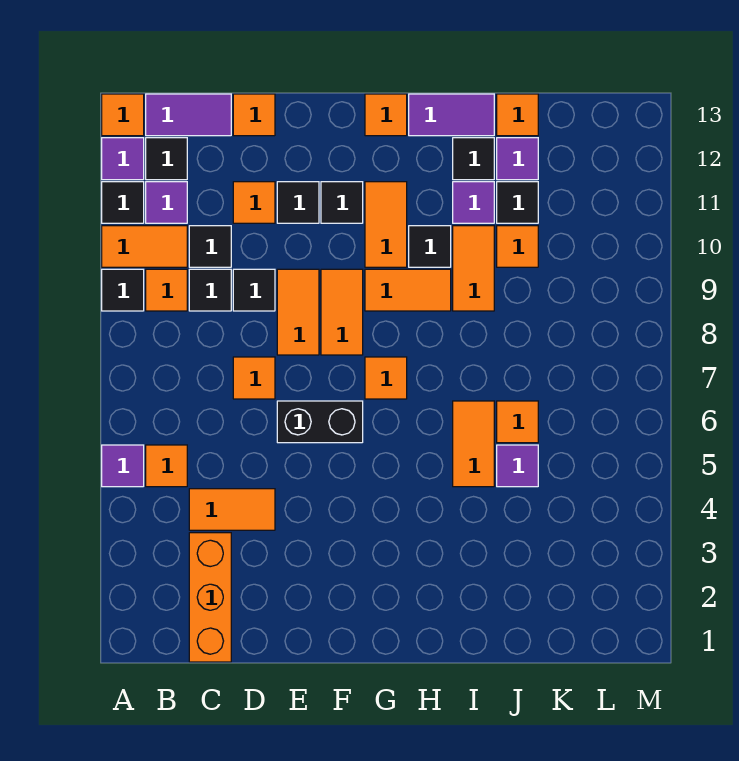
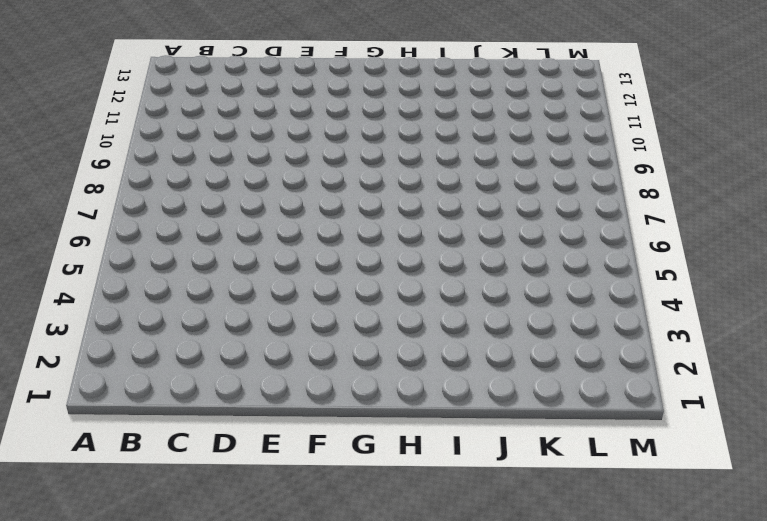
none -> purple tile A5 level 1
none -> black tile A9 level 1
none -> orange tile A10:B10 level 1
none -> black tile A11 level 1

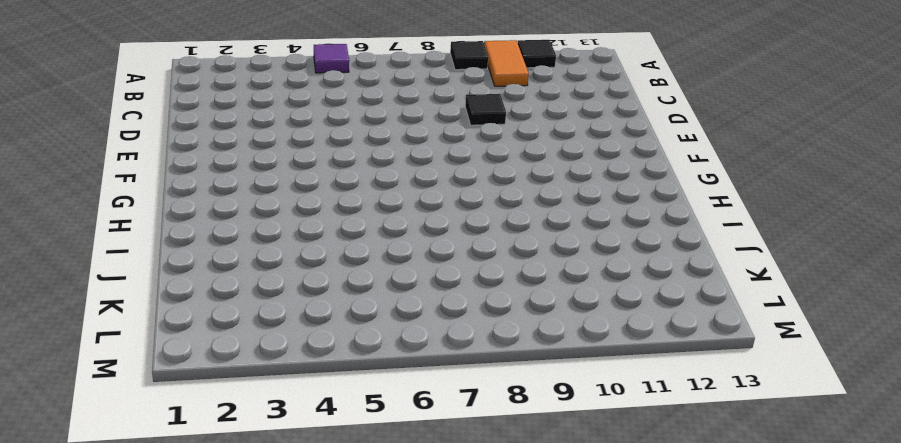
none -> purple tile A12 level 1
none -> orange tile A13 level 1
none -> orange tile B5 level 1
none -> orange tile B9 level 1

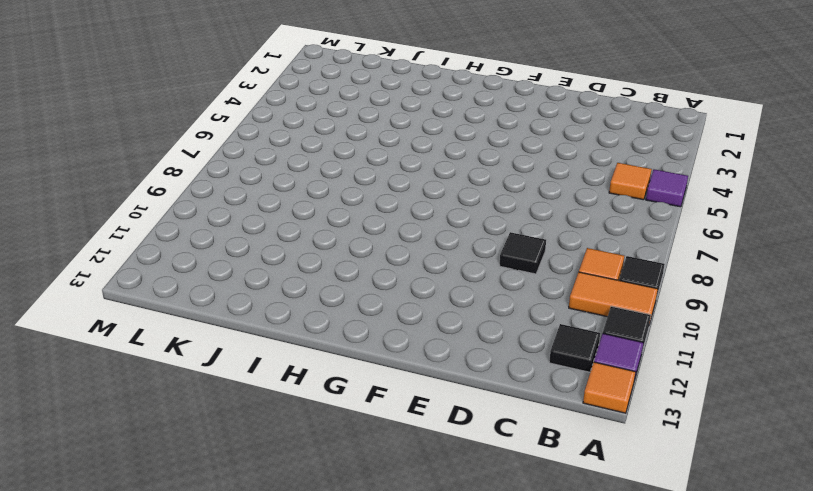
none -> purple tile B11 level 1
none -> purple tile B13:C13 level 1
none -> orange brick C1:C3 level 1
none -> orange tile C4:D4 level 1

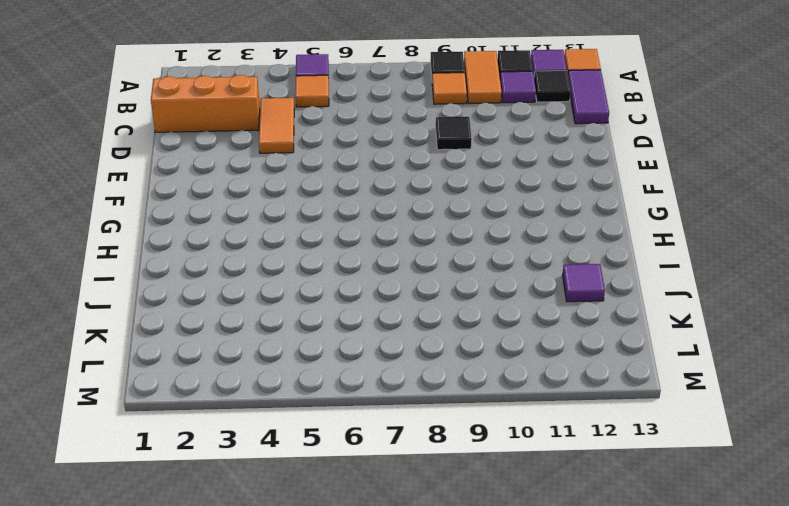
none -> black tile C9 level 1
none -> black tile C10 level 1
none -> orange tile D7 level 1
none -> orange tile D11 level 1

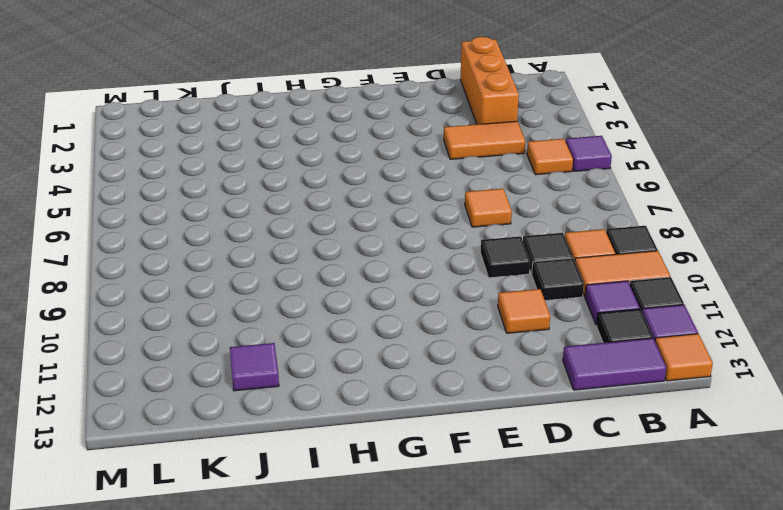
none -> orange tile D13 level 1
none -> black brick E6:F6 level 1
none -> orange tile E8:E9 level 1
none -> black tile E11 level 1

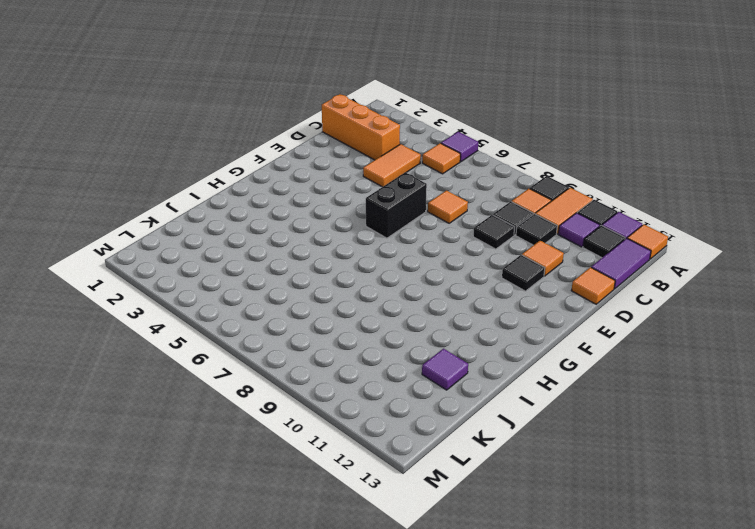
none -> orange tile E8:E9 level 1
none -> orange tile F8:F9 level 1
none -> black tile F11 level 1
none -> orange tile G7 level 1

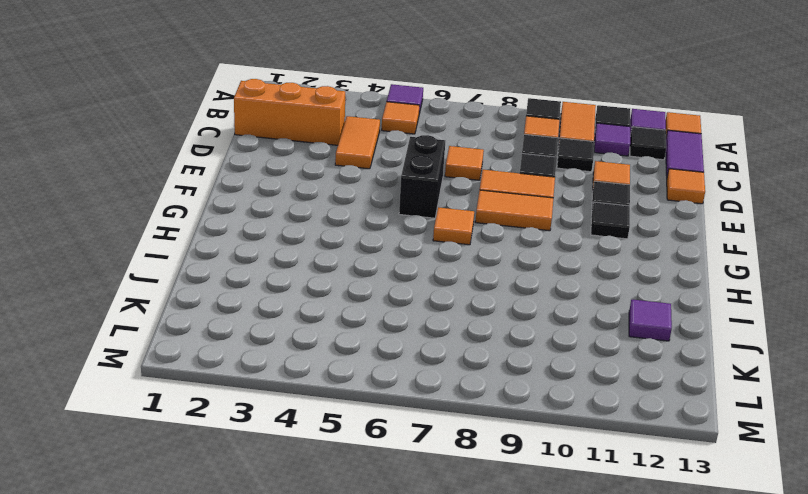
none -> orange tile G9:H9 level 1
none -> orange tile G10:G11 level 1
none -> orange tile G13 level 1
none -> black tile H10 level 1

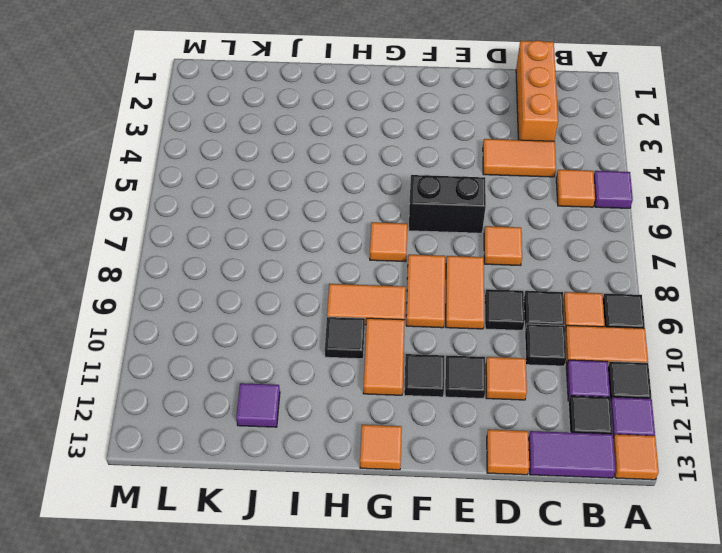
none -> purple tile H13:I13 level 1
none -> orange tile I5:I6 level 1
none -> orange tile I9:I10 level 1
none -> purple tile I11 level 1

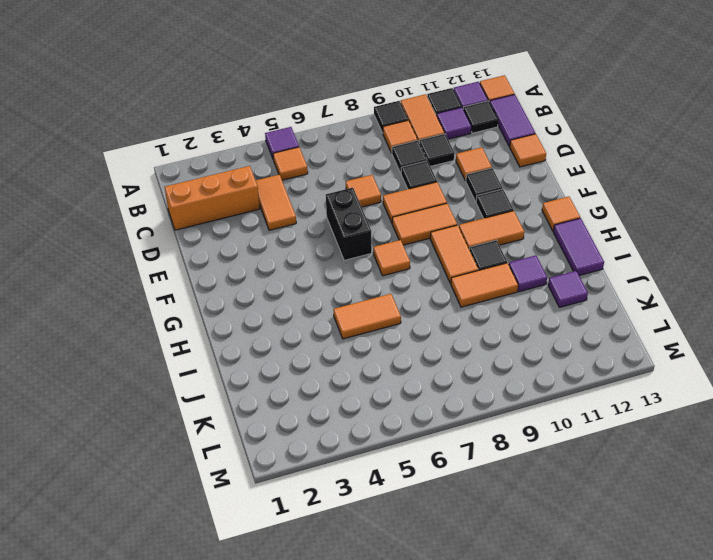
none -> black tile I12 level 1
none -> purple tile J5 level 1
none -> orange tile J6 level 1
none -> orange tile J10 level 1

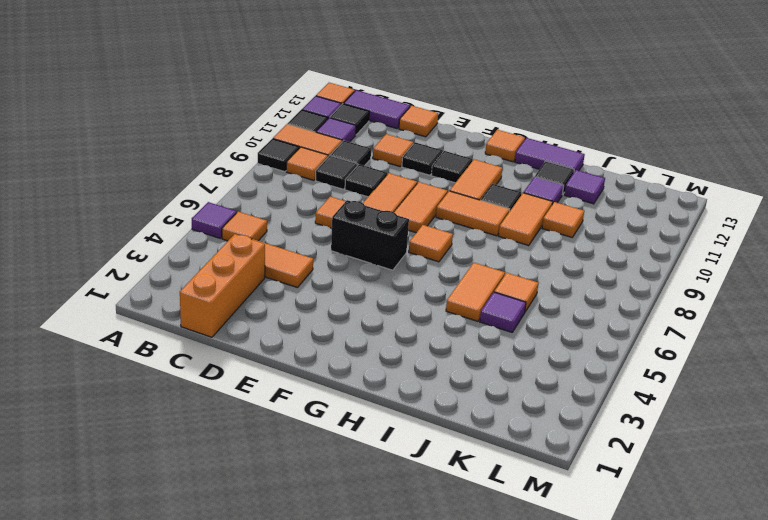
none -> black tile J11 level 1
none -> orange tile J13 level 1

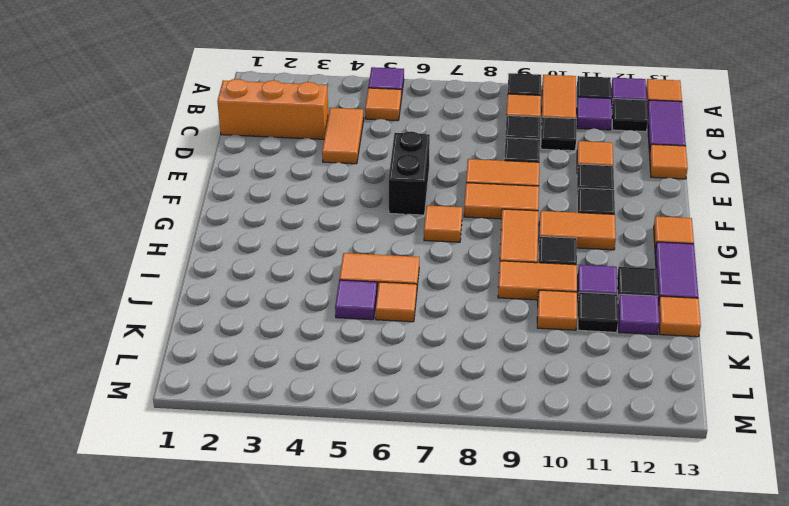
none -> orange tile D7 level 1

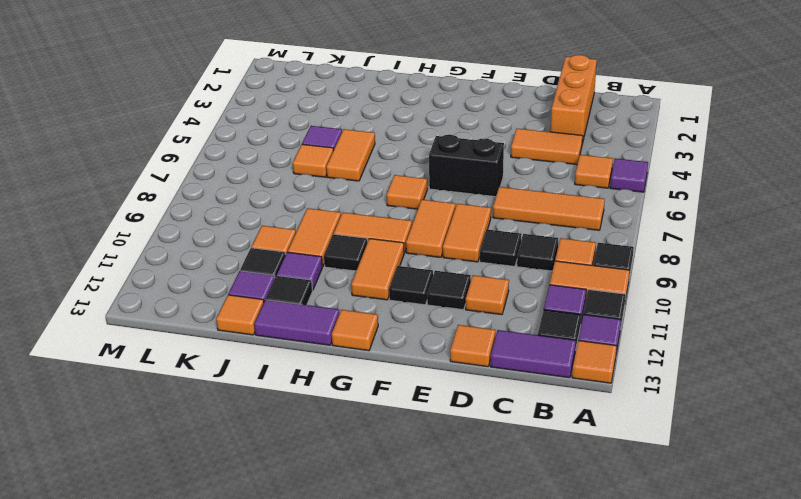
orange tile B7:D7 level 1 -> orange tile D7 level 1
none -> black tile C10 level 1

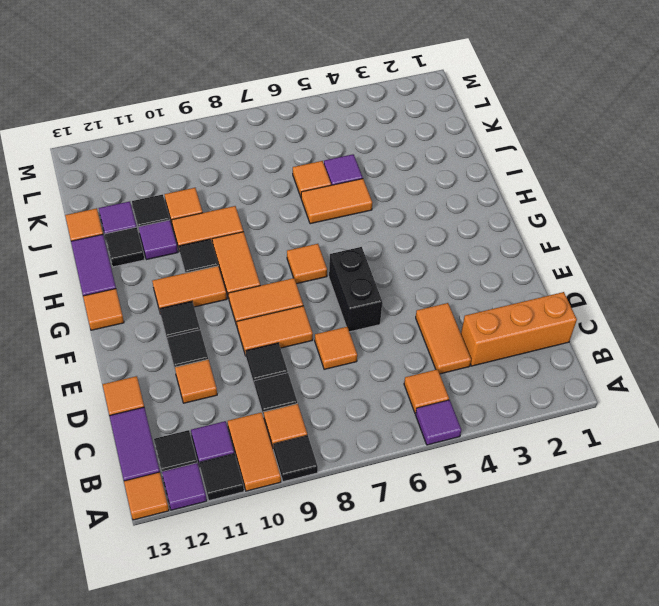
none -> black tile C10 level 1

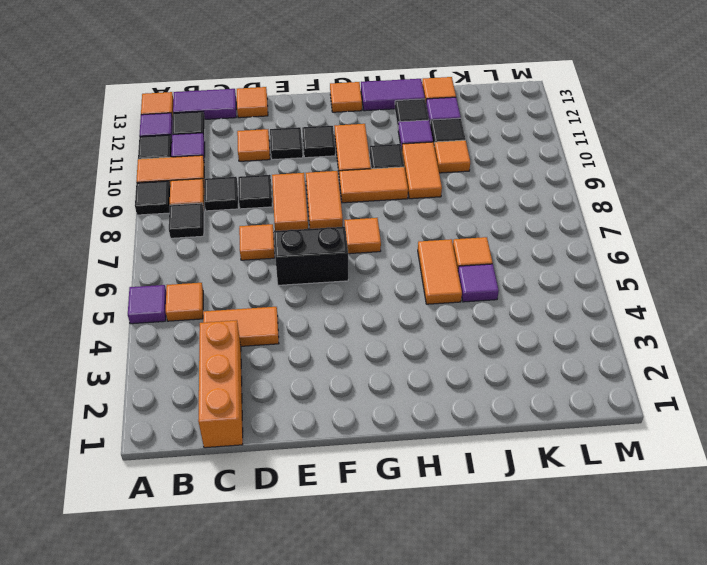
black tile B8 level 1 -> black tile C10 level 1

